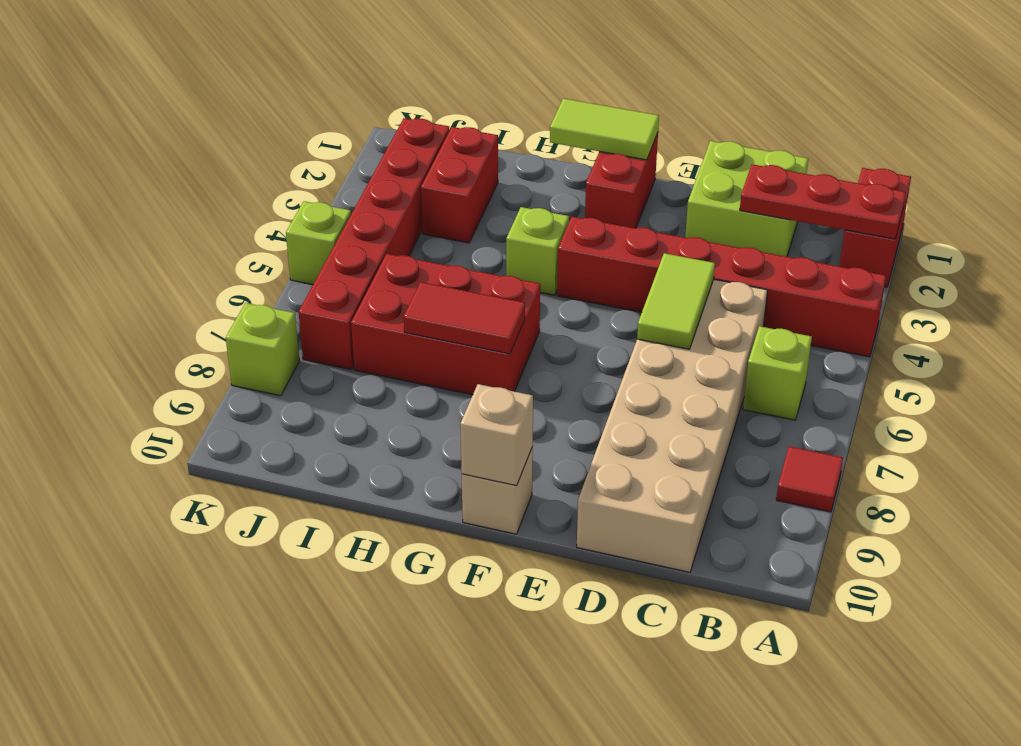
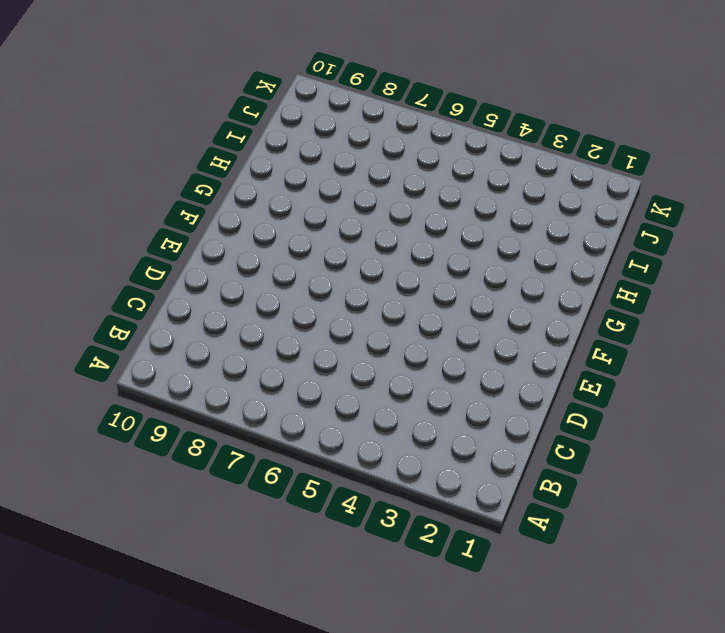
none -> red brick A1:A2 level 1
none -> red brick A4:F4 level 1
none -> red tile A8 level 1

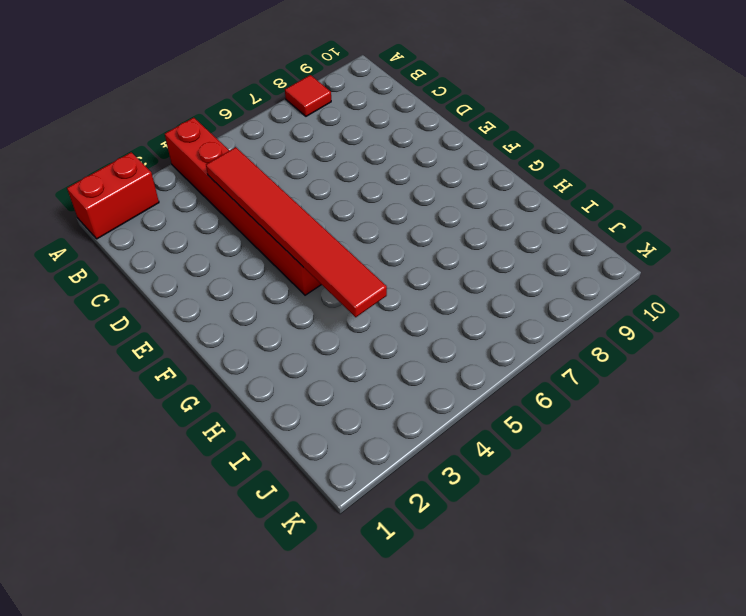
red tile C4:H4 level 2 -> none
none -> lime brick B6 level 1
none -> lime brick C1:D2 level 1
none -> tan brick C5:D10 level 1

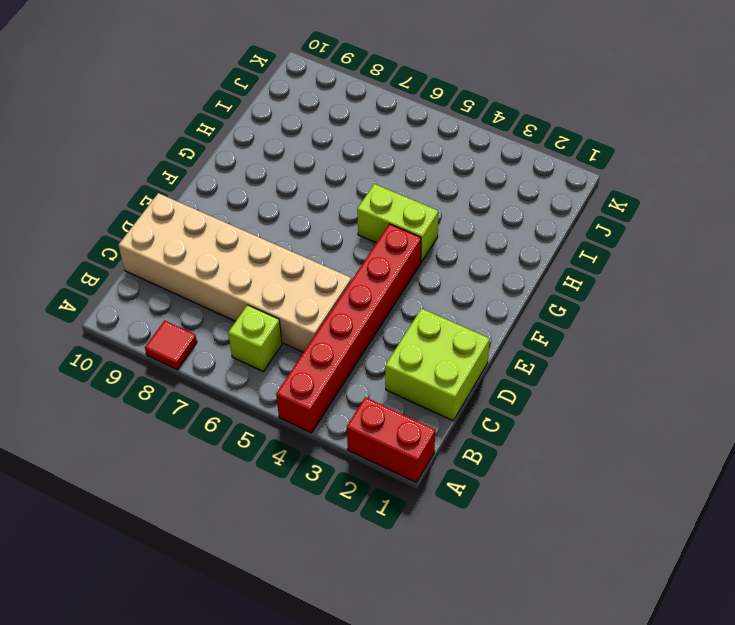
lime brick G4:G5 level 1 -> lime brick G4 level 1
none -> red brick F1:F2 level 1
none -> tan brick F10 level 1
none -> red brick G6:I7 level 1

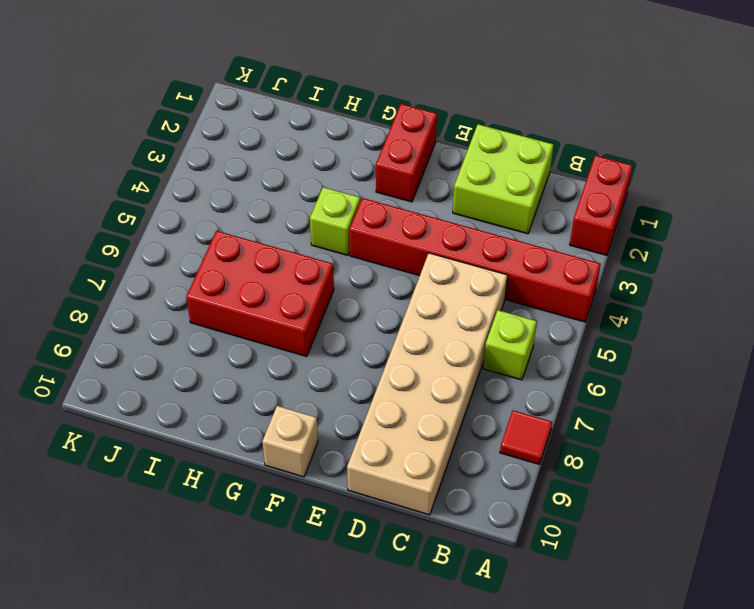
none -> red brick I2:I3 level 1
none -> red brick J2:J7 level 1
none -> lime brick K5 level 1

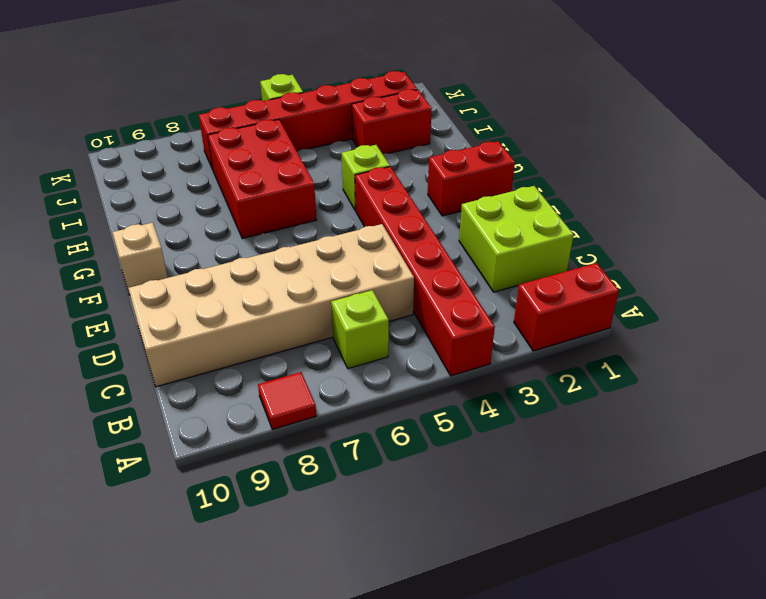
none -> lime brick K8 level 1
none -> red plate A2:C2 level 2
none -> lime tile D5:D6 level 2

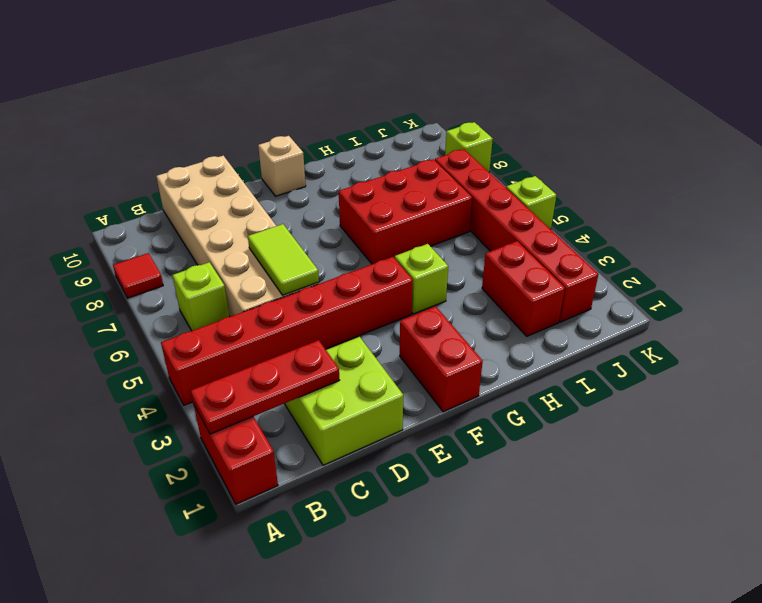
none -> lime tile F1:G1 level 2
none -> tan brick F10 level 2
none -> red tile G7:H7 level 2

